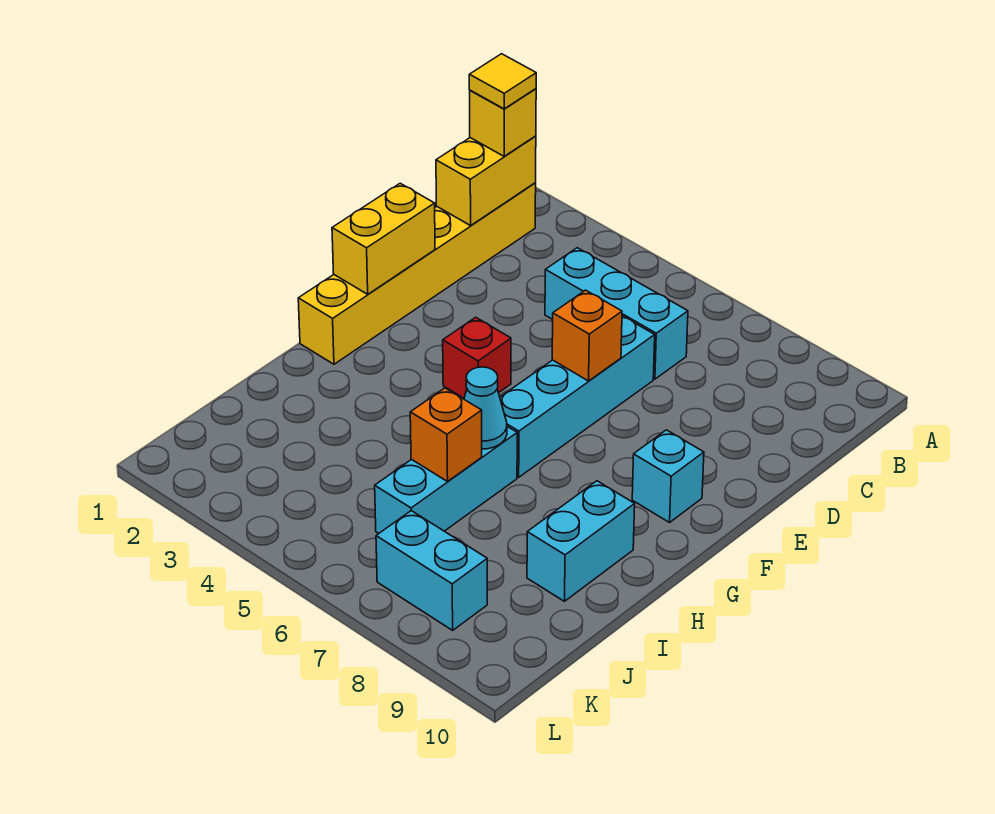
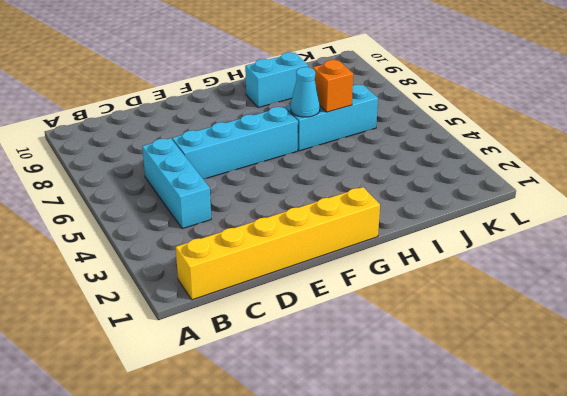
none -> red brick F4 level 1
none -> cyan brick F9 level 1
none -> cyan brick K7:K8 level 1

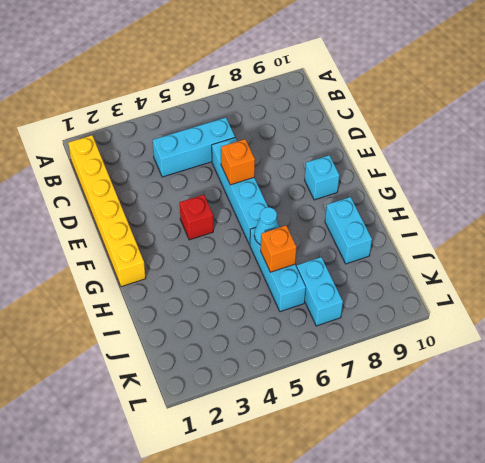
cyan brick J7:K7 level 1 -> cyan brick K7:K8 level 1
none -> yellow brick B1:C1 level 2
none -> yellow brick E1:F1 level 2
none -> yellow brick B1 level 3

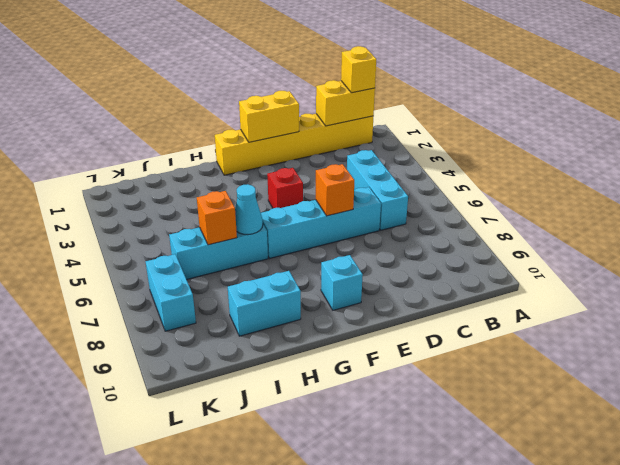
none -> yellow tile B1 level 4

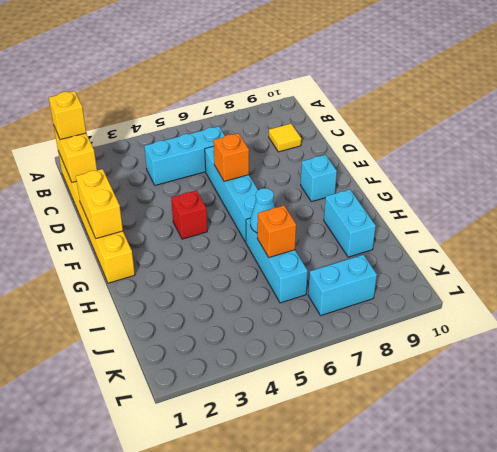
yellow tile C9 level 1 -> yellow tile B1 level 4

